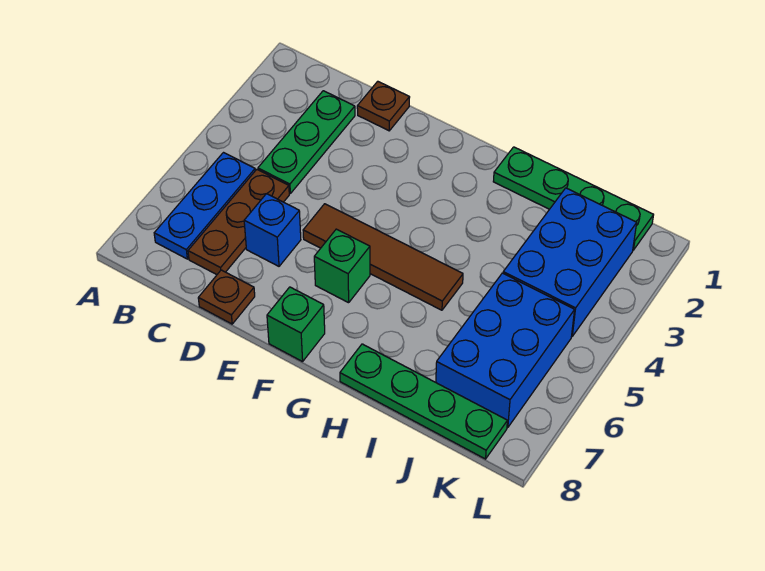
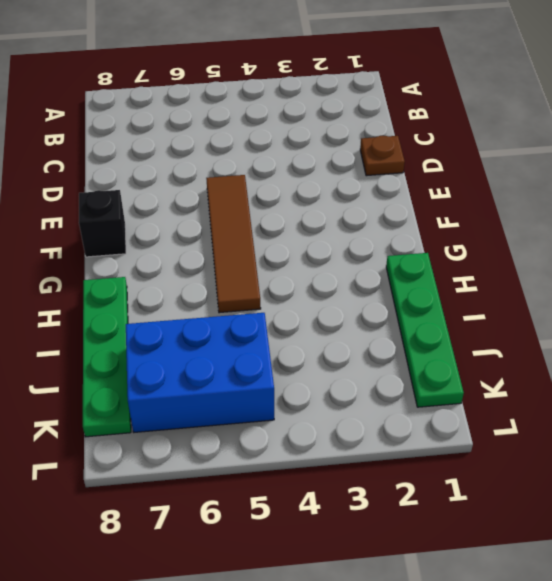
black brick F8 level 1 -> green brick F8 level 1
none -> blue plate B5:B7 level 1
none -> green plate C2:C4 level 1
none -> brown plate C5:C7 level 1

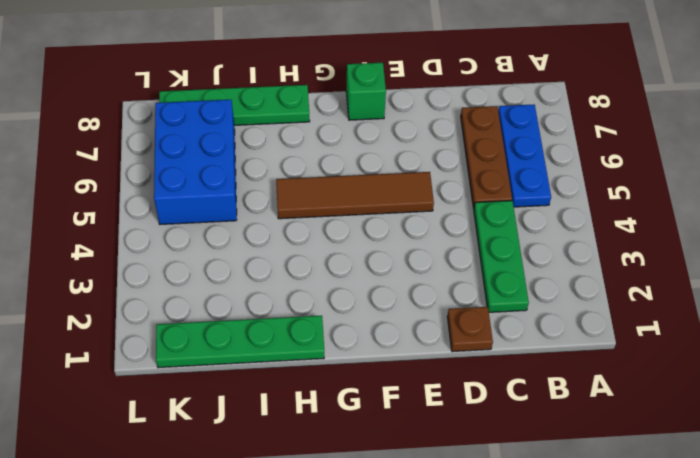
none -> blue brick D6 level 1
none -> brown plate D8 level 1
none -> green brick F6 level 1

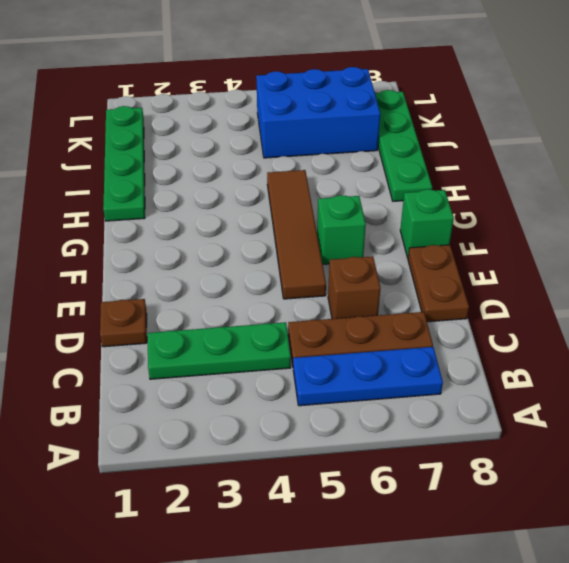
brown brick D6 level 1 -> blue brick D6 level 1
brown plate D8:E8 level 1 -> brown plate D8 level 1
none -> blue brick J2:K4 level 1

